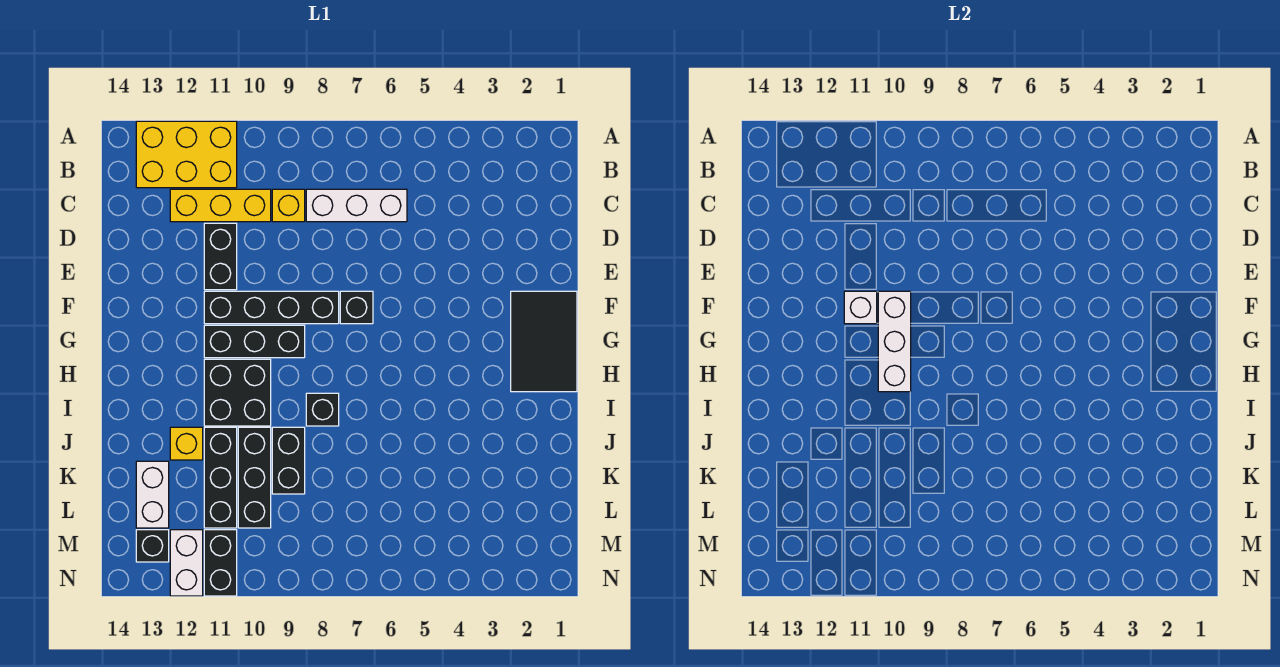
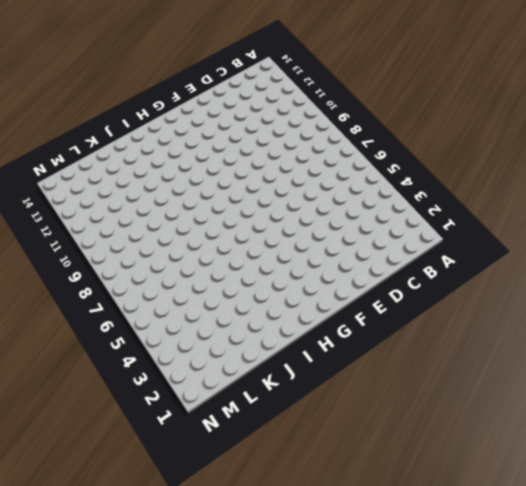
none -> yellow brick A11:B13 level 1
none -> white brick C6:C8 level 1
none -> yellow brick C9 level 1

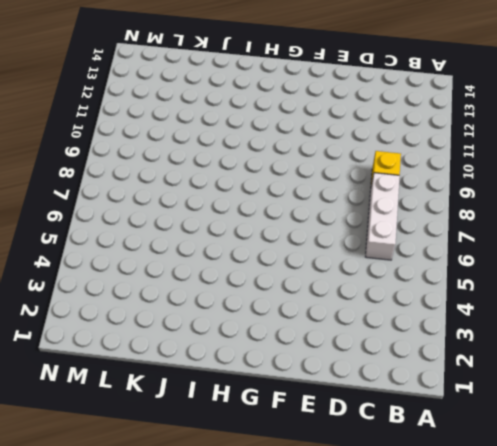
none -> yellow brick A11:B13 level 1
none -> yellow brick C10:C12 level 1
none -> black brick D11:E11 level 1

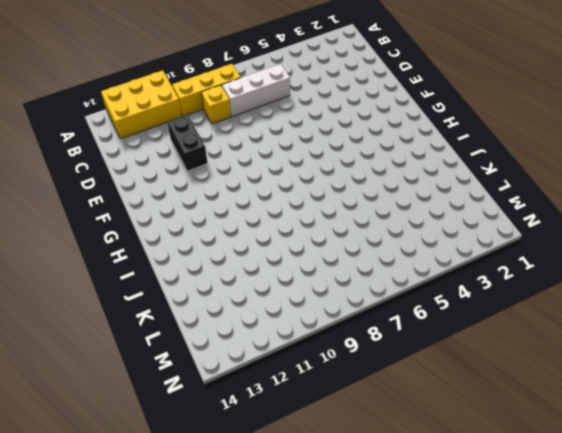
yellow brick B8:B10 level 1 -> yellow brick C10:C12 level 1
none -> black tile F1:H2 level 1
none -> black brick F7 level 1
none -> black brick F8:F11 level 1

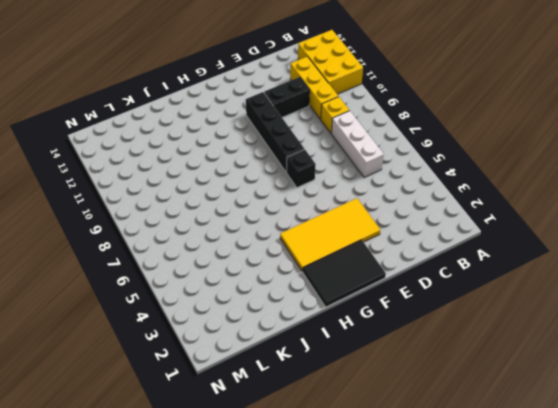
yellow tile E3:H4 level 1 -> none
none -> black brick G9:G11 level 1
none -> black brick H10:I11 level 1
none -> black brick I8 level 1

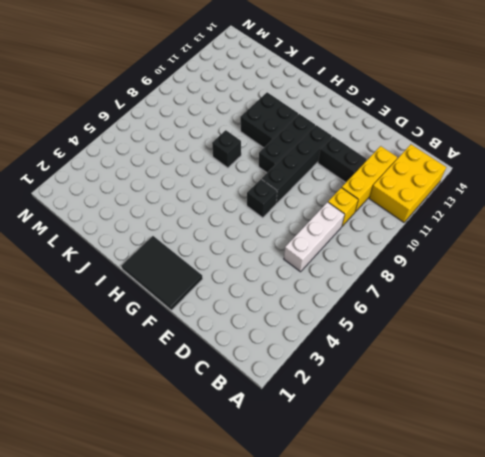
none -> black brick J9:K9 level 1
none -> black brick J10:L10 level 1
none -> black brick J11:L11 level 1

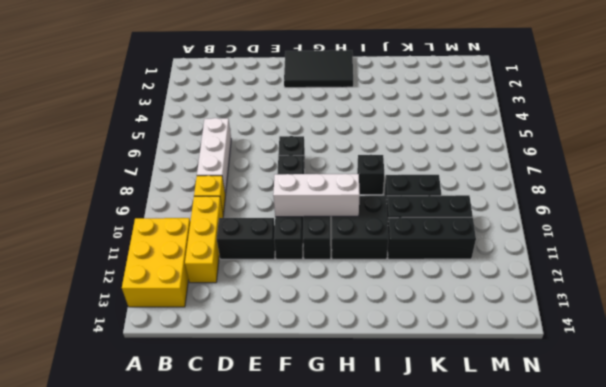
none -> yellow brick J12 level 1
none -> white brick K13:L13 level 1
none -> black brick M11:N11 level 1

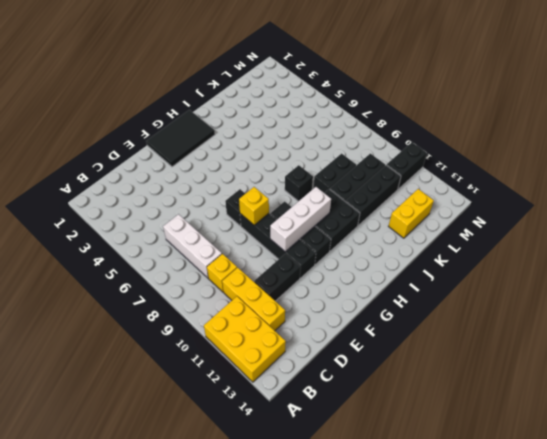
yellow brick F8 level 2 -> yellow brick J12 level 1
yellow brick K13:L13 level 1 -> white brick K13:L13 level 1
none -> white brick M12:N12 level 1
none -> black brick M13 level 1
none -> white brick F11 level 2

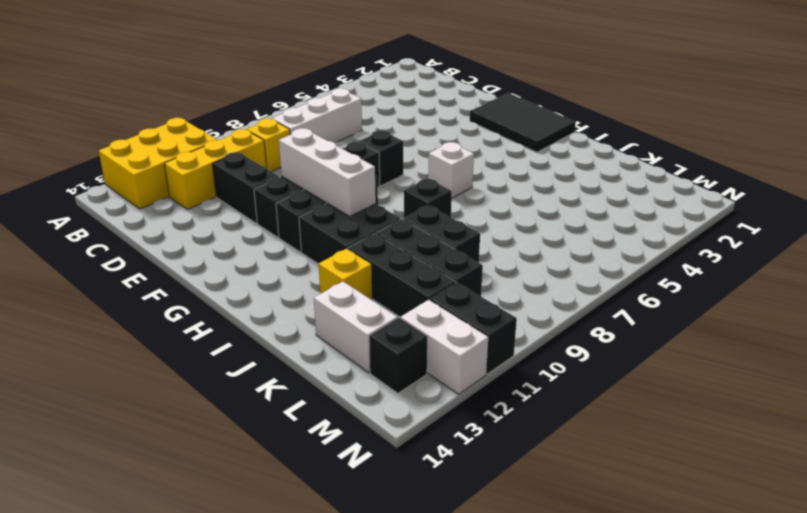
white brick H6 level 1 -> white brick F11 level 2

